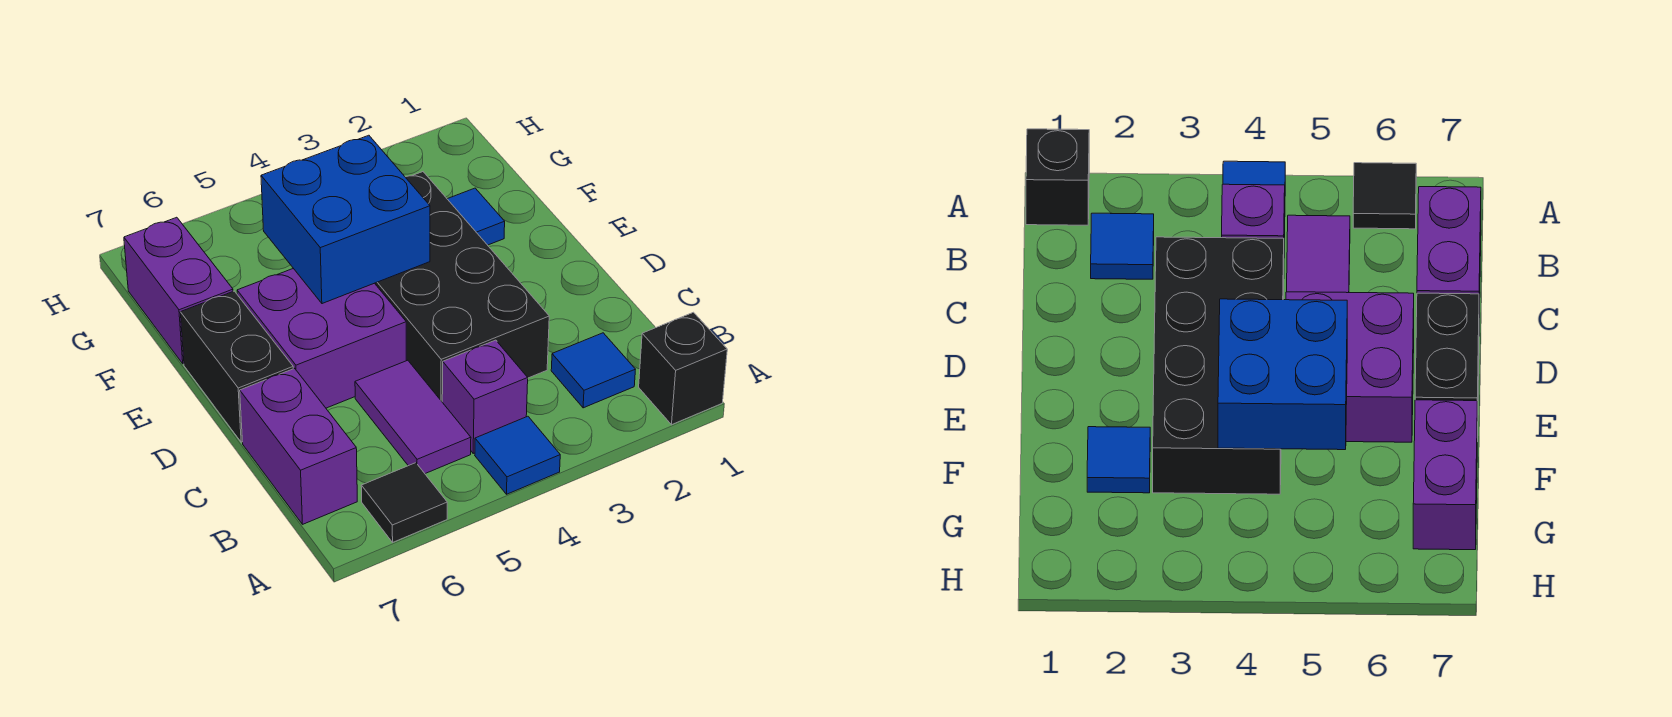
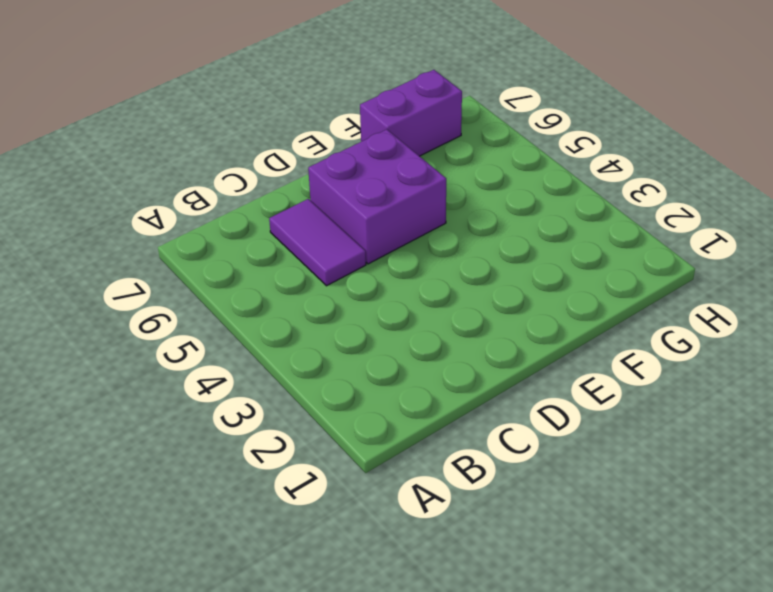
purple tile C5:C6 level 1 -> purple tile B5:C5 level 1
none -> black brick A1 level 1
none -> blue tile A4 level 1
none -> black tile A6 level 1

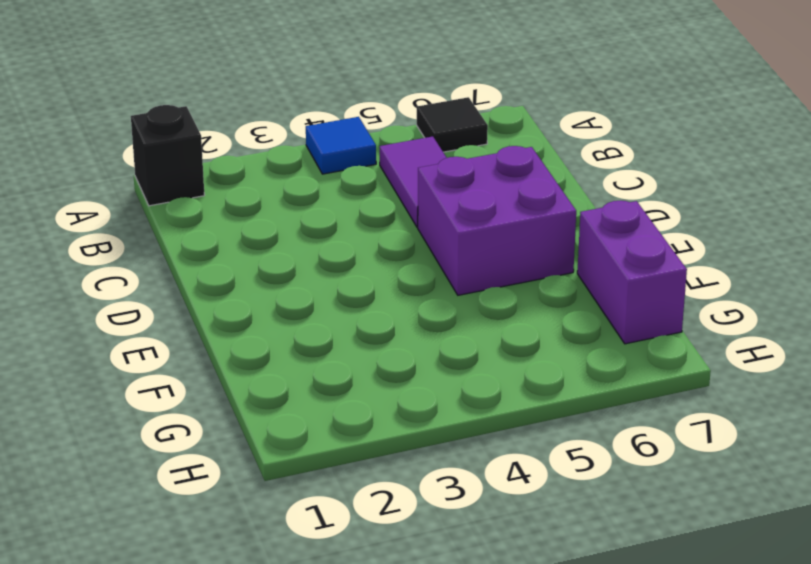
none -> blue tile B2 level 1
none -> purple brick B4 level 1
none -> purple brick B7:C7 level 1

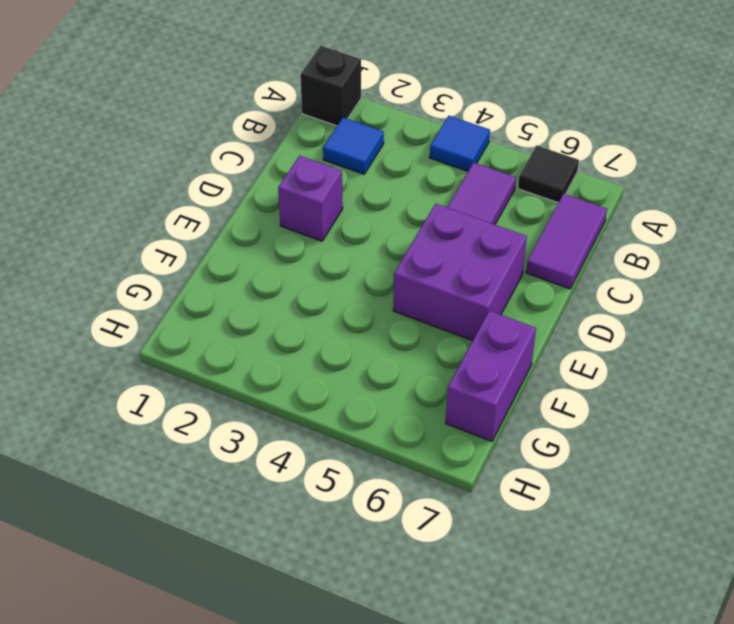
purple tile B7:C7 level 1 -> purple brick B7:C7 level 1
purple brick D2 level 1 -> purple brick B4 level 1
none -> black brick C3:F4 level 1
none -> black brick D7:E7 level 1
none -> blue tile F2 level 1

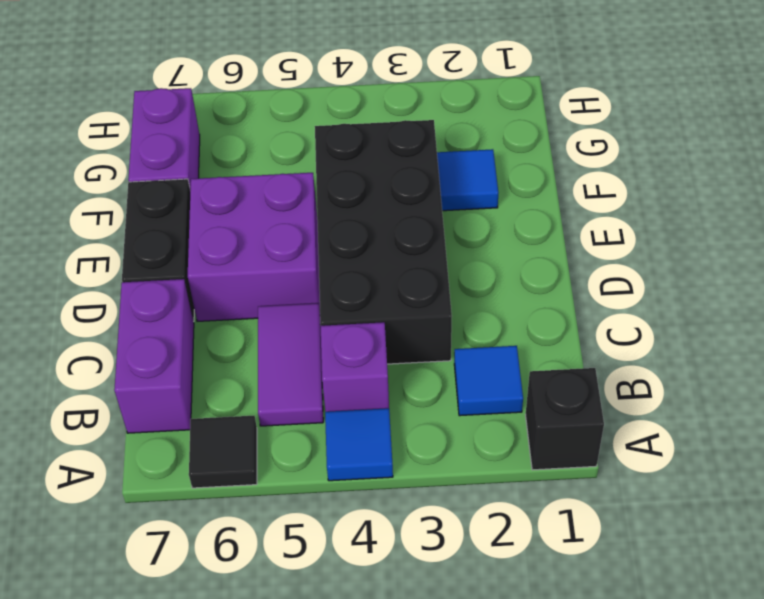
none -> blue brick E4:F5 level 2

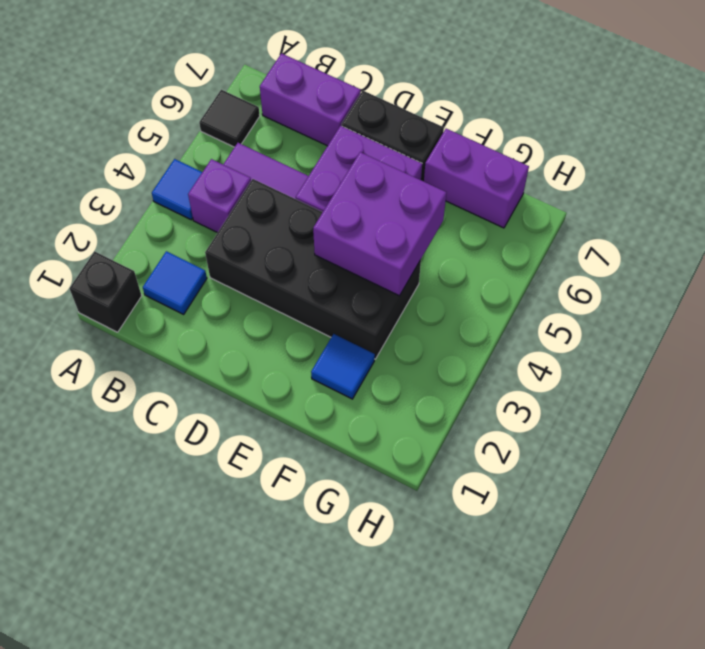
purple brick E4:F5 level 2 -> blue brick E4:F5 level 2

